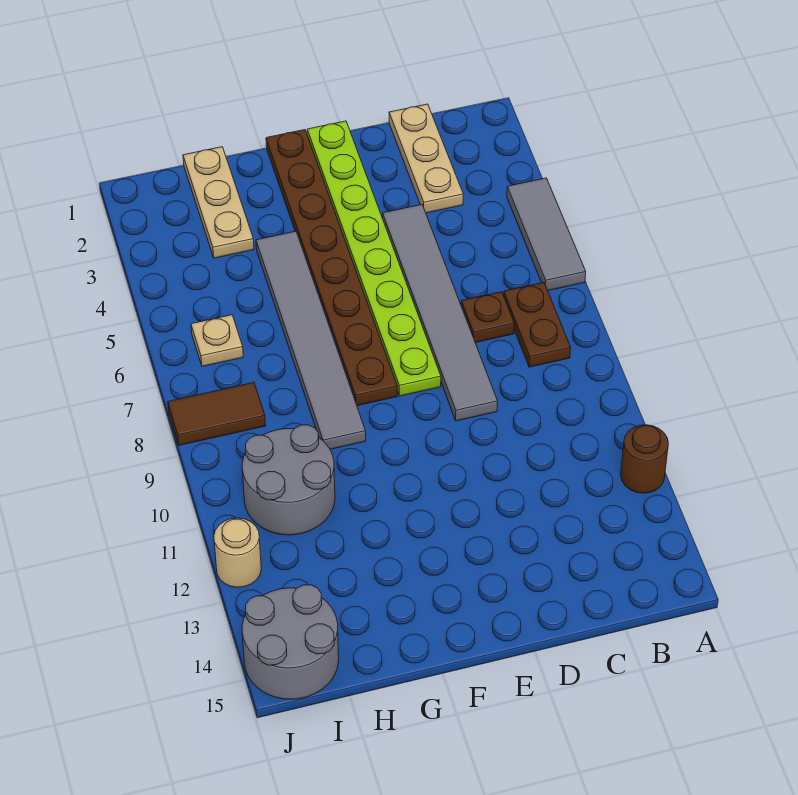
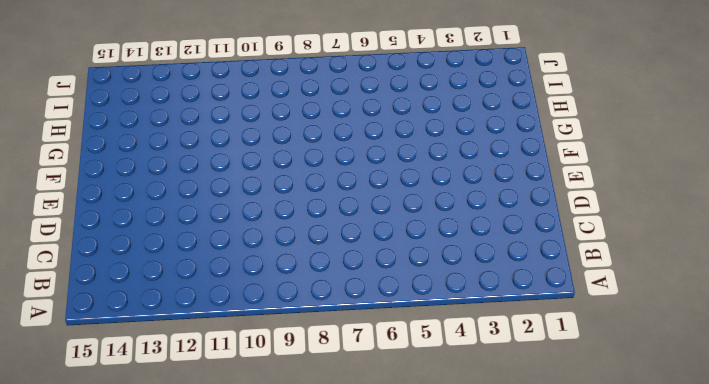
none -> grey tile A4:A6 level 1
none -> brown round brick A12 level 1
none -> brown plate B7:B8 level 1

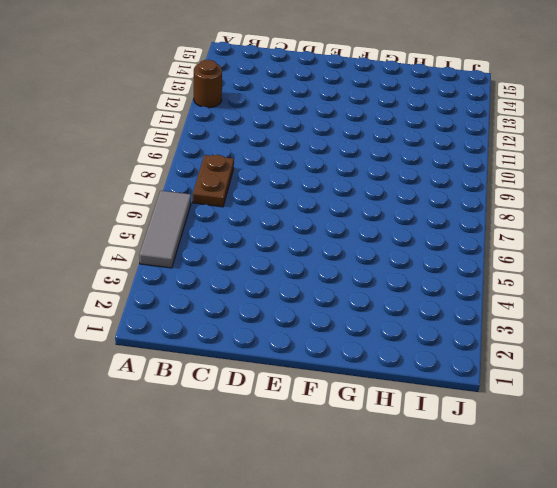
none -> tan plate C1:C3 level 1
none -> brown plate C7 level 1
none -> grey tile D4:D9 level 1

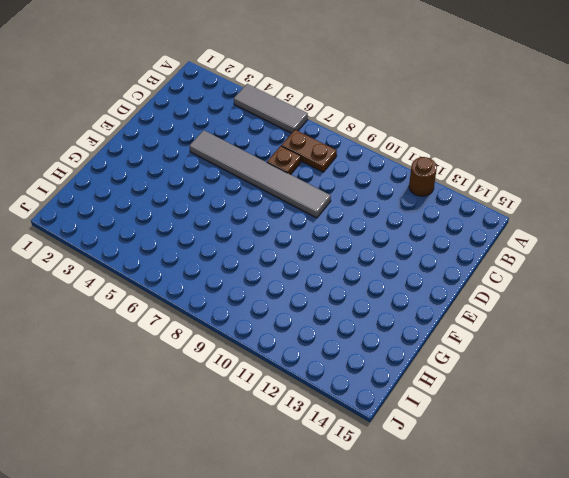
none -> tan plate C1:C3 level 1
none -> lime plate E1:E8 level 1
none -> brown plate F1:F8 level 1

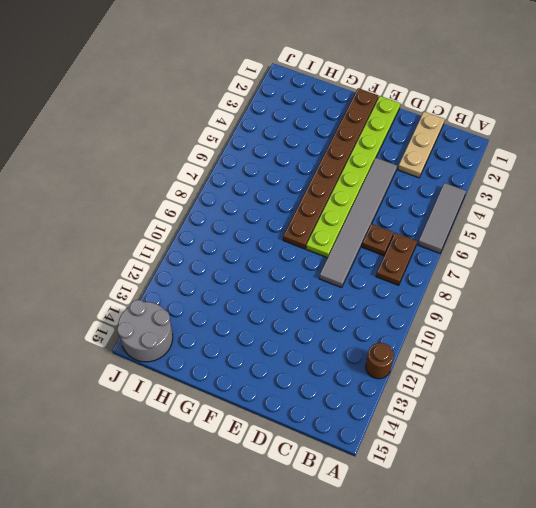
none -> grey tile G4:G9 level 1
none -> tan plate H1:H3 level 1
none -> grey round brick H10:I11 level 1

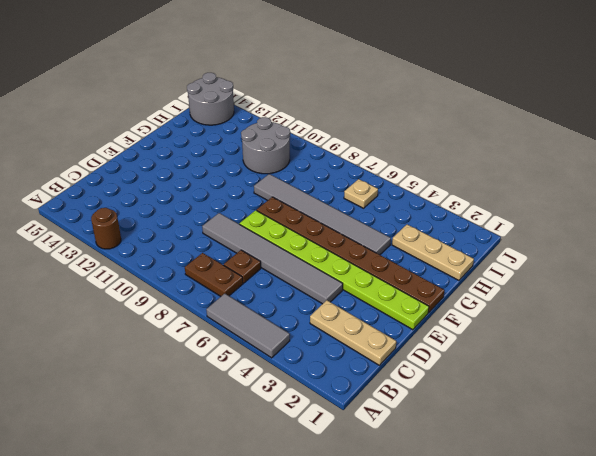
none -> brown tile I8:J8 level 1
none -> tan round brick J12 level 1

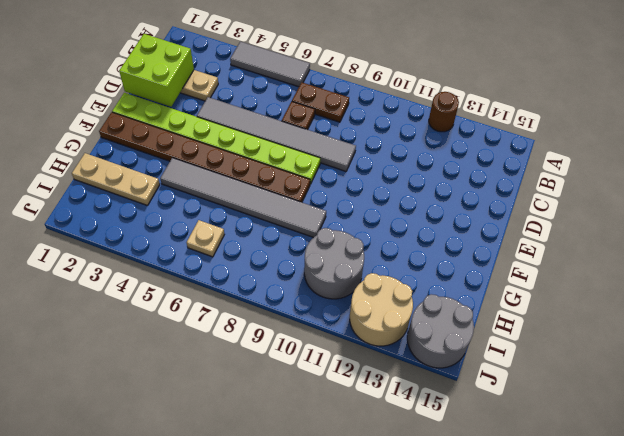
lime brick C1:D2 level 2 -> none
tan round brick I12:J13 level 1 -> tan round brick J12 level 1
none -> brown tile I8:J8 level 1

